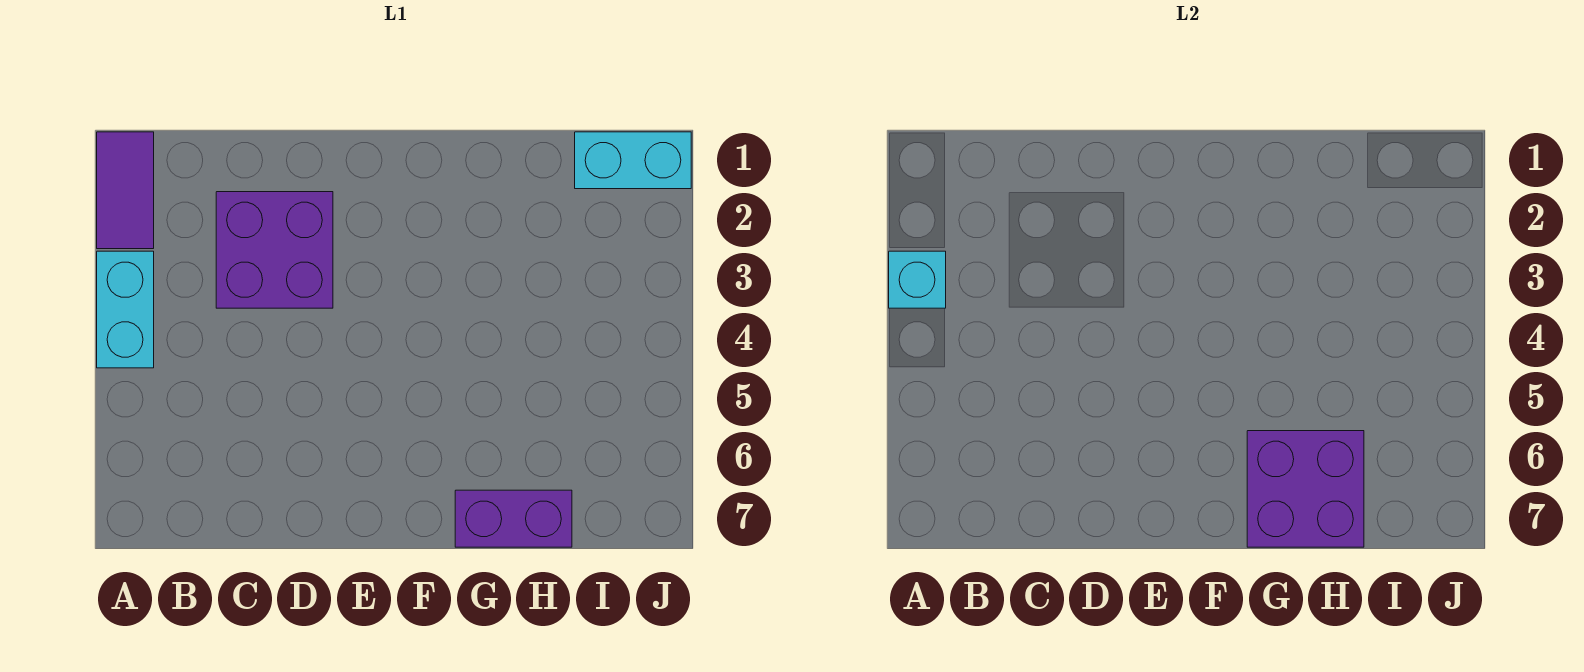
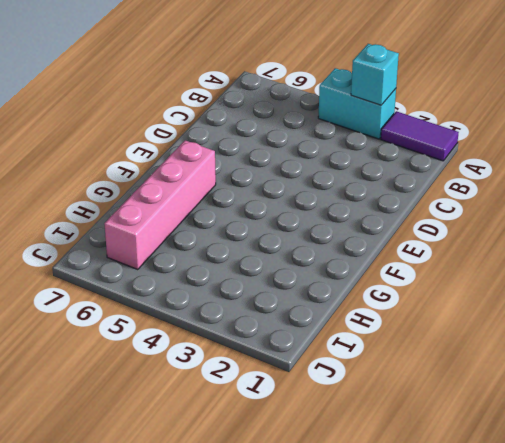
pink brick F6:I6 level 1 -> none
none -> purple brick C2:D3 level 1
none -> purple brick G7:H7 level 1

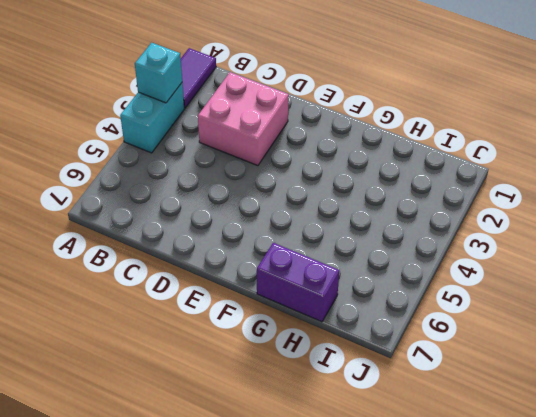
pink brick C2:D3 level 1 -> purple brick C2:D3 level 1
none -> cyan brick I1:J1 level 1
none -> purple brick G6:H7 level 2

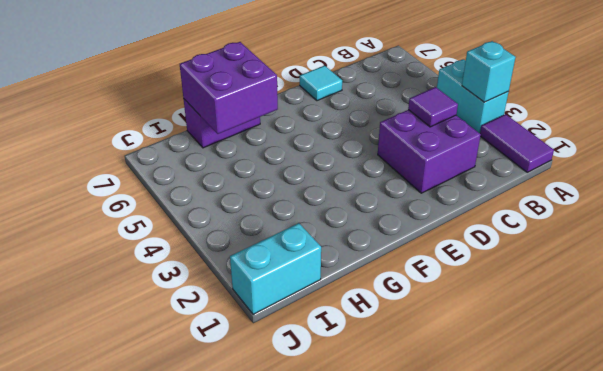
purple tile C3 level 2 -> none
cyan tile D7 level 1 -> none

